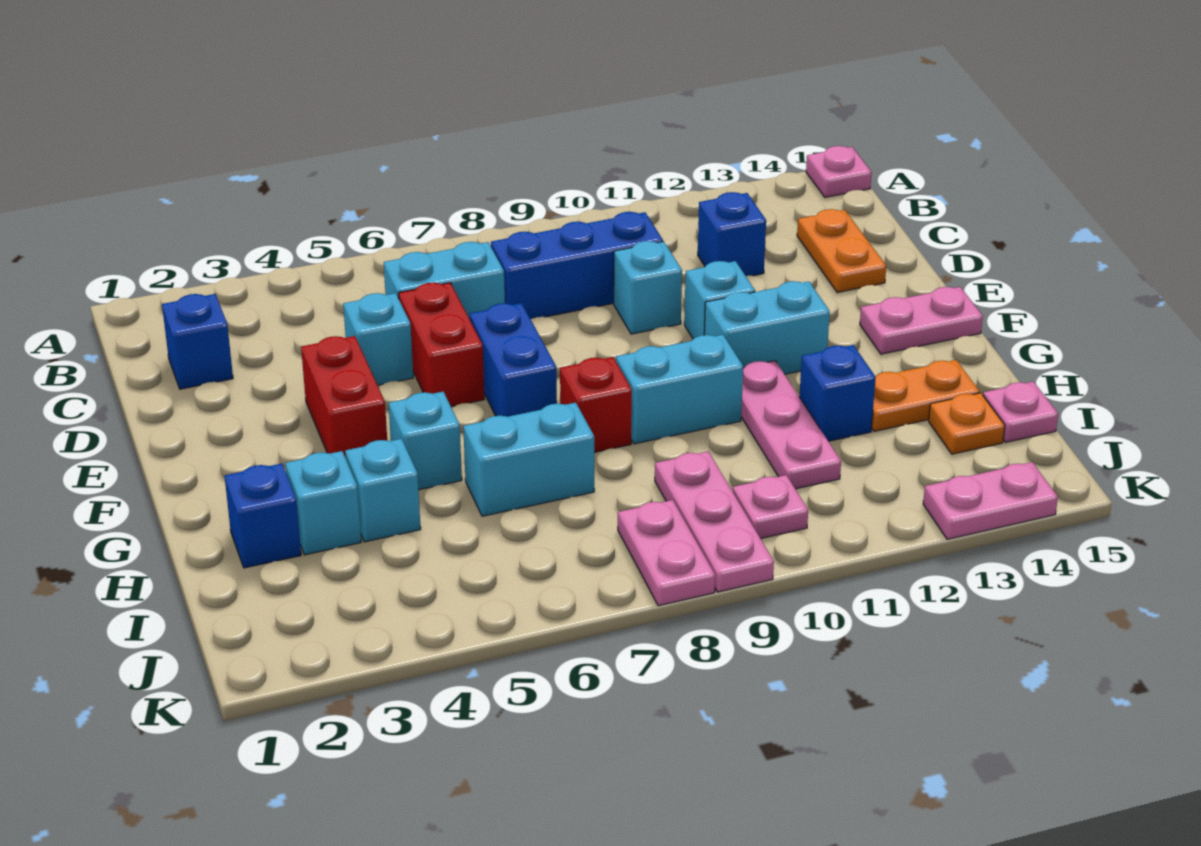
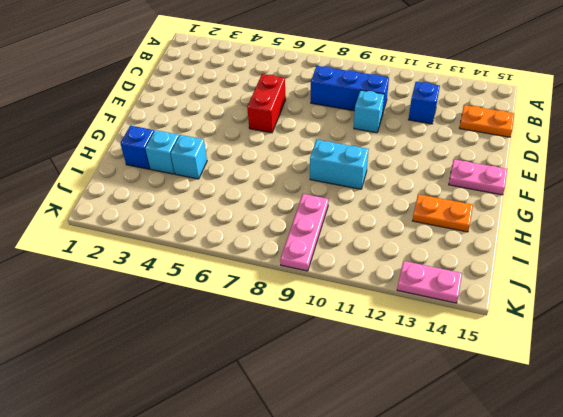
orange plate C14:C15 level 1 -> orange plate C14:D14 level 1
none -> pink plate A15 level 1
none -> blue brick C2 level 1
none -> cyan brick C6:C7 level 1
none -> cyan brick D5 level 1

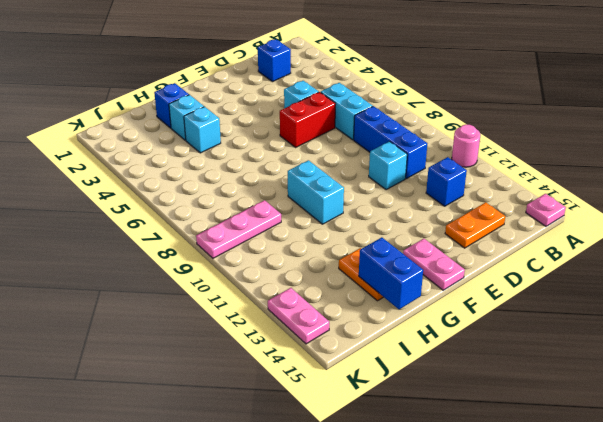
pink round brick A11 level 1 -> none
blue brick H14:H15 level 2 -> blue brick E7:F7 level 1
none -> red brick E4:F4 level 1
none -> cyan brick E11 level 1
none -> cyan brick F11:F12 level 1
none -> cyan brick G5 level 1

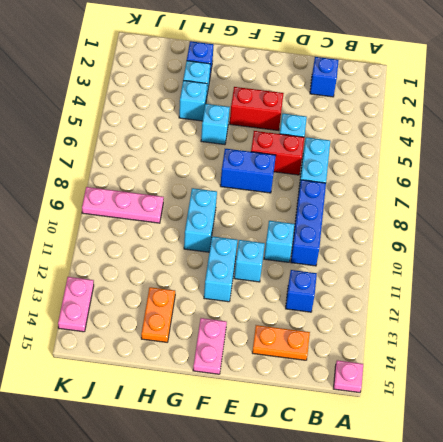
none -> red brick G8 level 1
none -> pink plate G11:I11 level 1
none -> cyan brick H6:H7 level 1
none -> blue brick H12 level 1

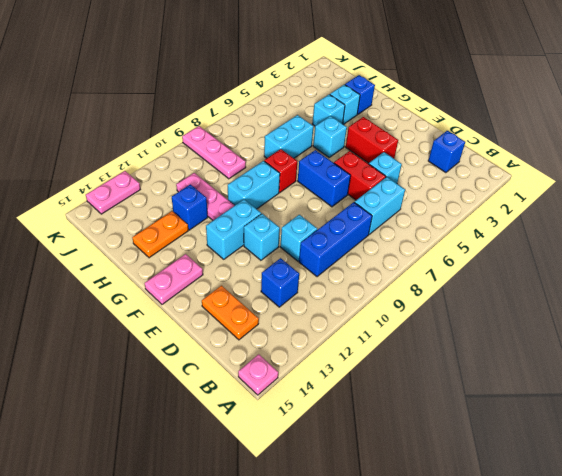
none -> orange plate I14 level 1
none -> pink plate I15 level 1
none -> pink plate J8:K8 level 1
none -> pink plate J10 level 1

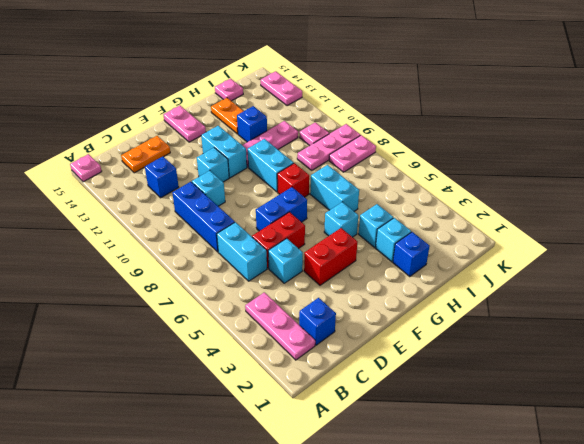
pink plate B2:B4 level 1 -> none
none -> orange plate I14 level 1

